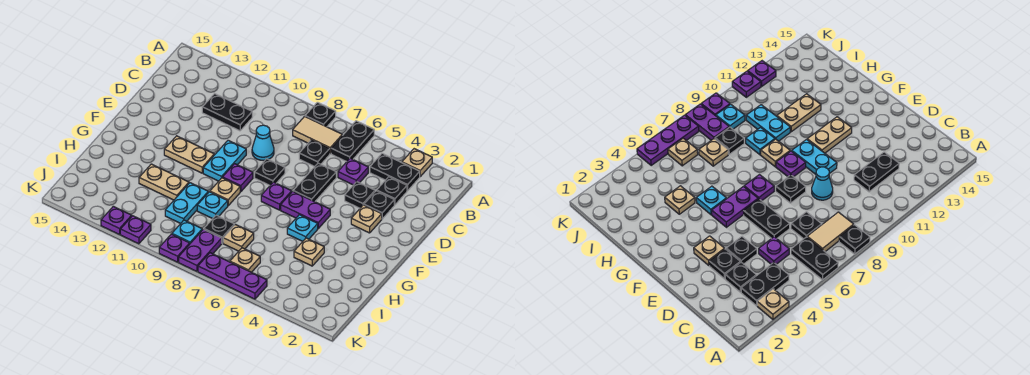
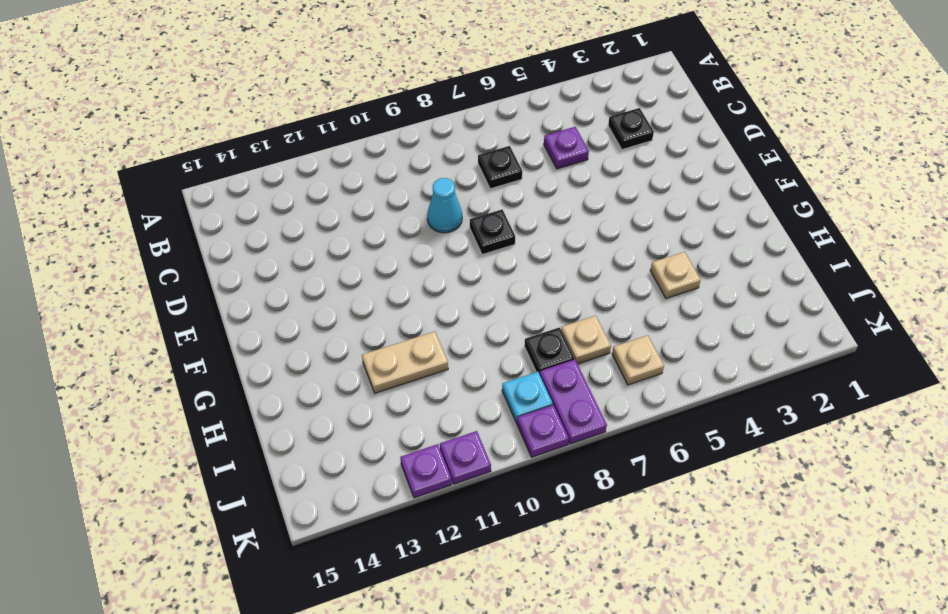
none -> tan plate A3 level 1
none -> black plate A6:B6 level 1
none -> black plate A8 level 1
none -> black plate B3:B4 level 1

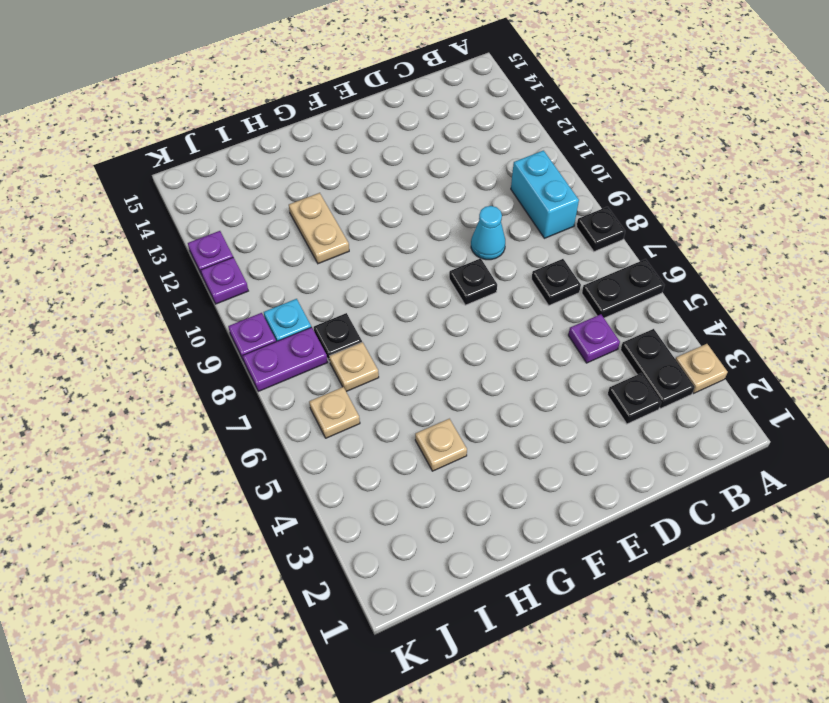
cyan brick B9:B10 level 1 -> none
none -> tan tile B7:B8 level 1
none -> black plate C11:C12 level 1
none -> black plate D3 level 1
none -> black plate D4 level 1

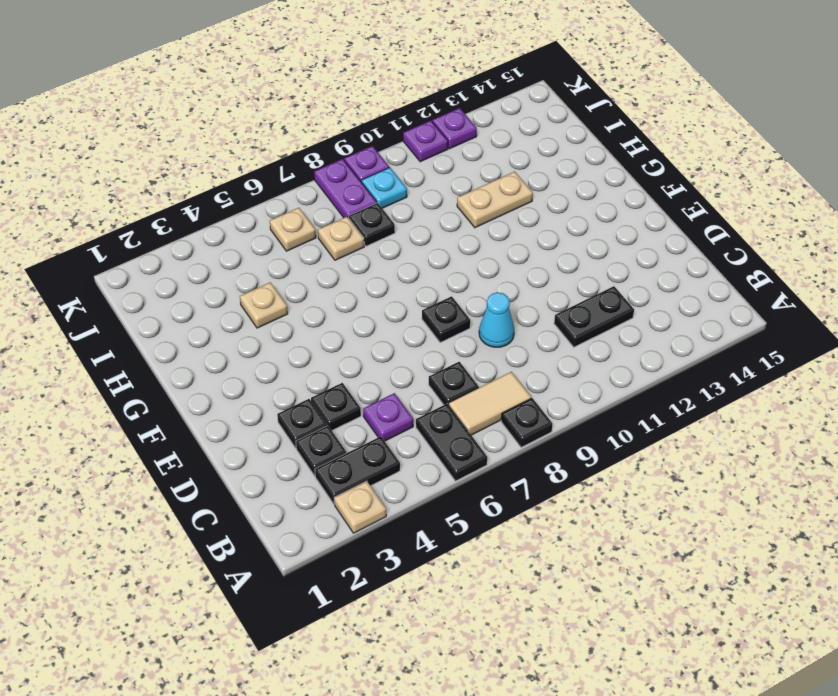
none -> black plate D6:E6 level 1
none -> tan plate E3 level 1
none -> cyan plate E10:F10 level 1
none -> purple plate F5:F6 level 1

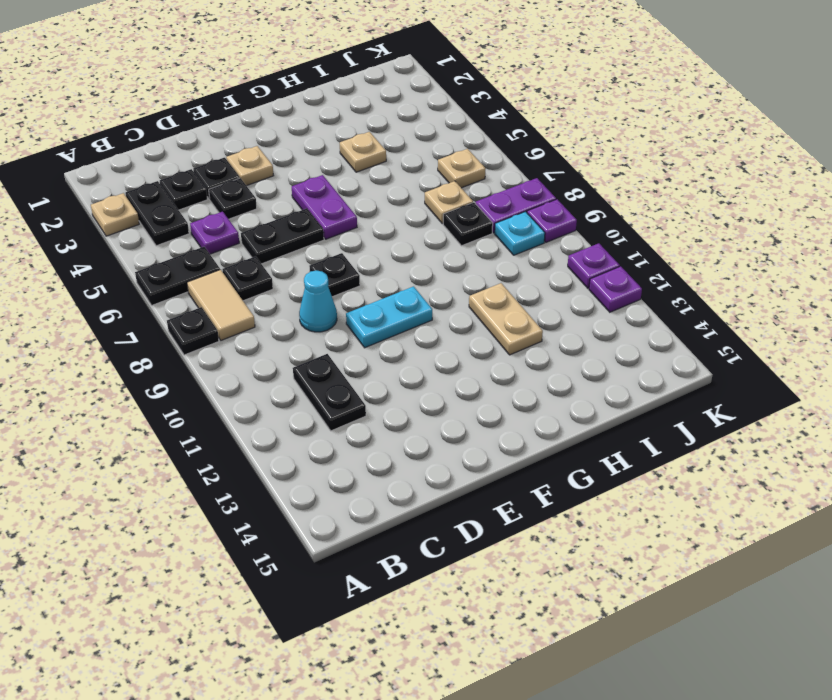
none -> purple plate F7 level 1
none -> purple plate F9 level 1
none -> tan plate F11:F12 level 1
none -> cyan plate G5 level 1

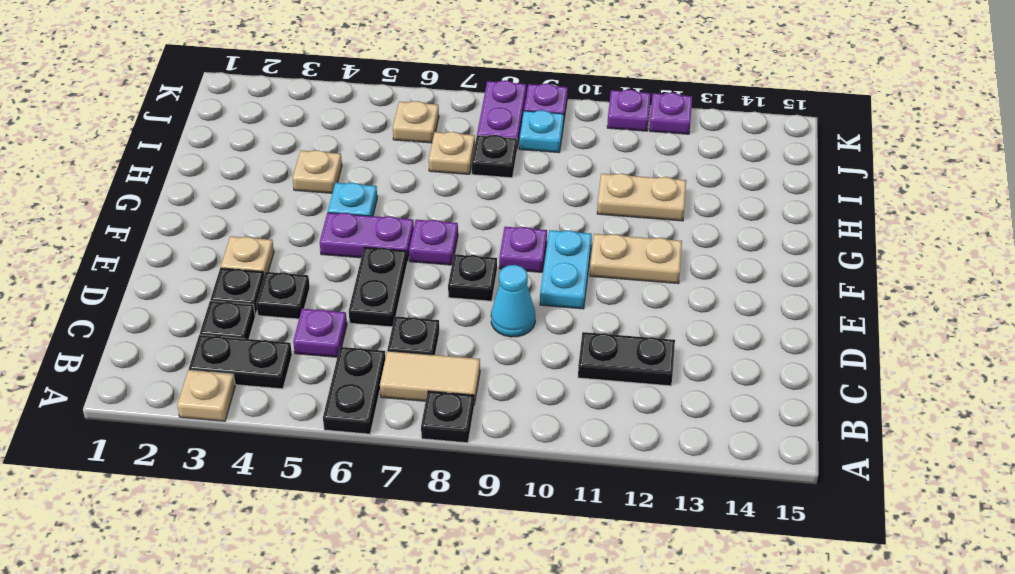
none -> tan plate G9 level 1
none -> cyan plate H9 level 1
none -> cyan plate H10:I10 level 1
none -> purple plate K5:K7 level 1

